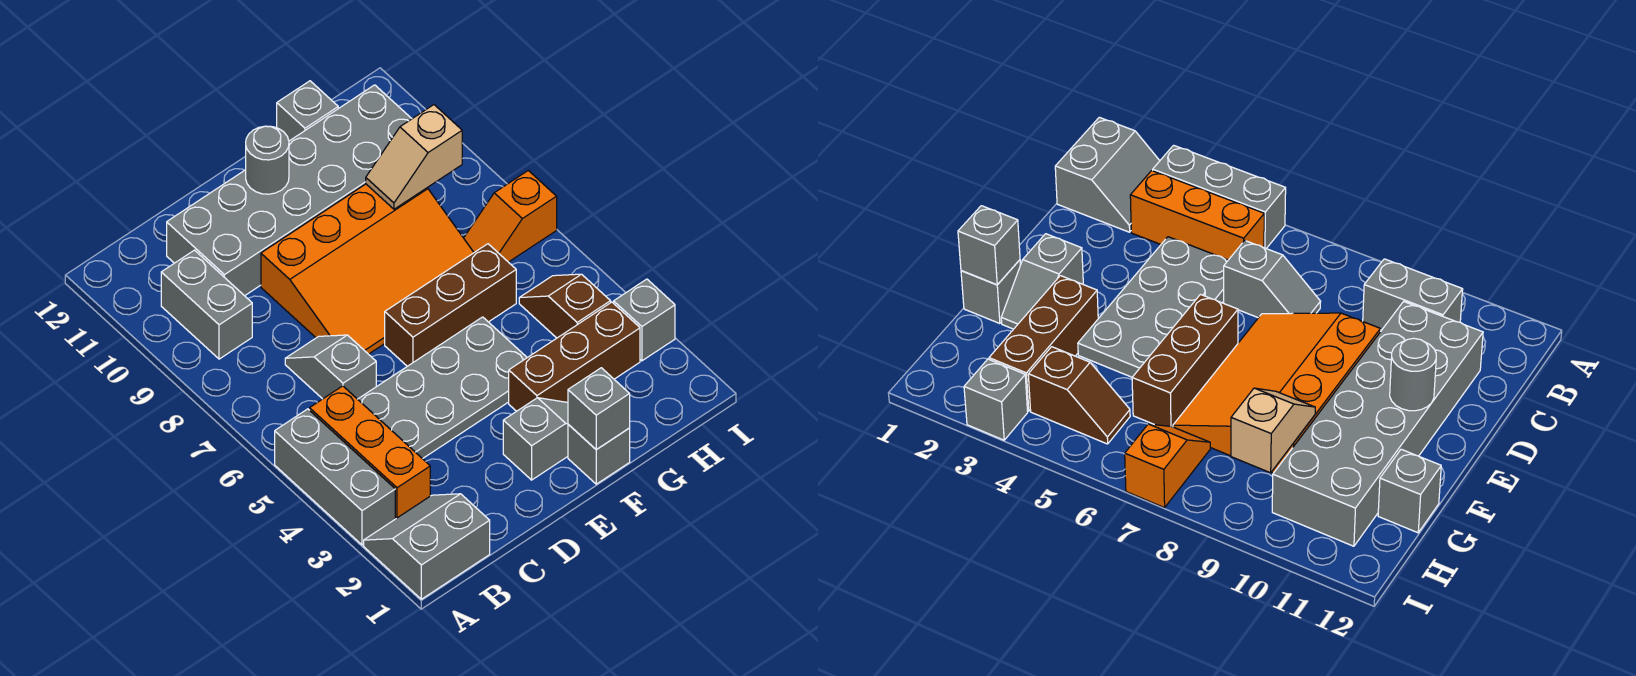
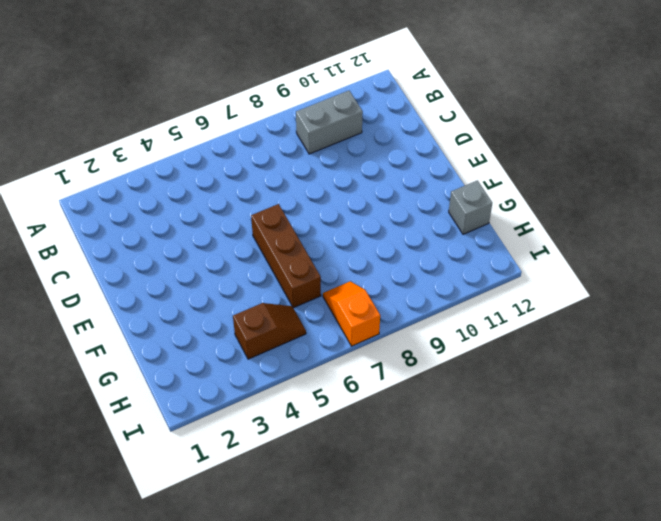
none -> grey slope A1:B2 level 1 top 1
none -> grey brick A3:A5 level 1
none -> orange brick B3:B5 level 1

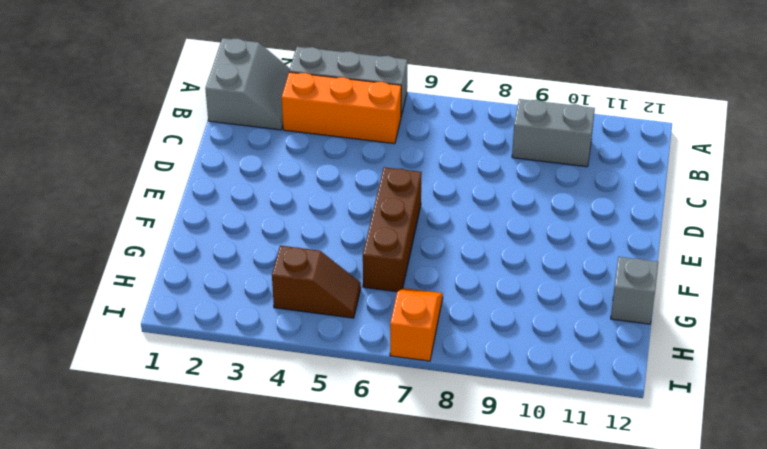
none -> grey plate C4:F5 level 1
none -> grey slope C6:C7 level 1 top 6
none -> grey brick C10:H11 level 1

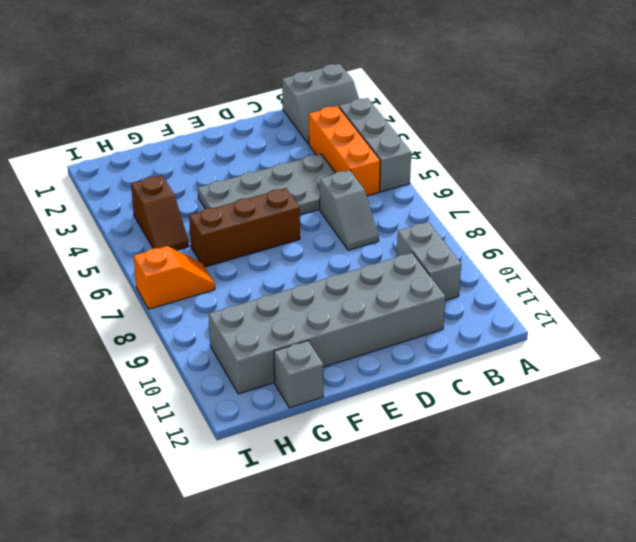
none -> orange slope D7:G9 level 1 top 9
none -> grey slope E2:F2 level 1 top E
none -> grey brick F1 level 1

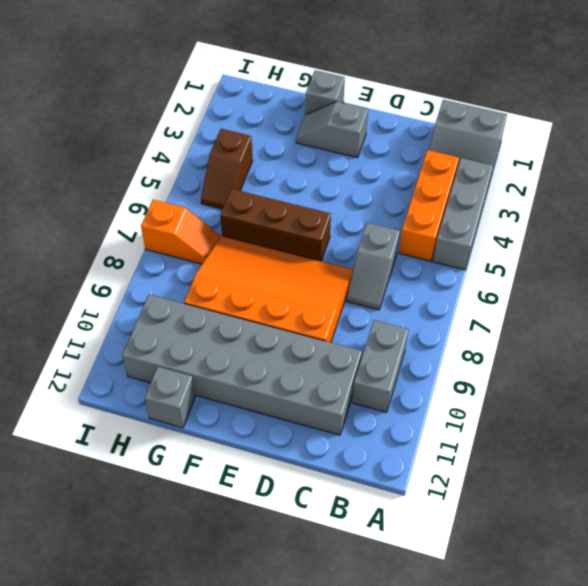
none -> grey plate C4:F5 level 1
none -> brown brick F3:H3 level 1
none -> grey brick I3 level 1

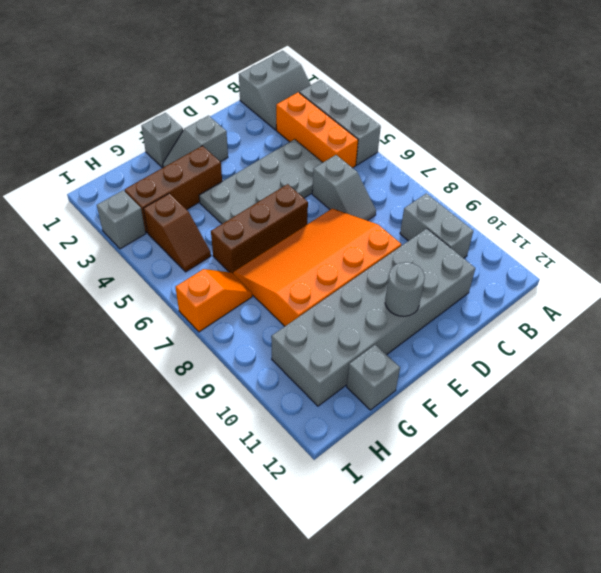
none -> grey brick F1 level 2
none -> tan slope G9:H9 level 2 top H

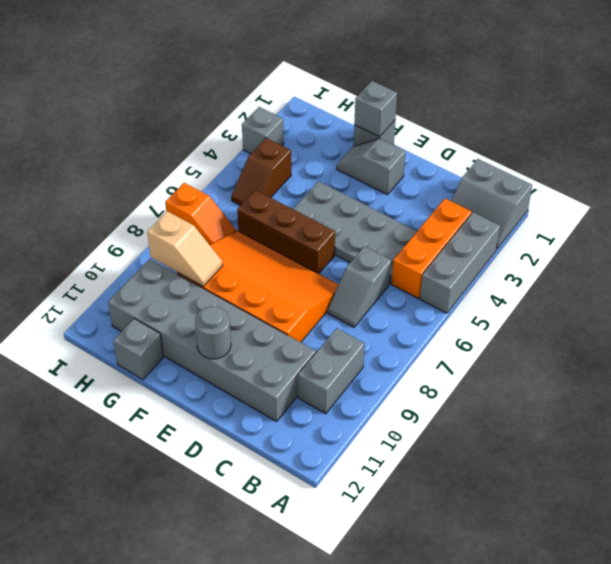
none -> brown brick F3:H3 level 1

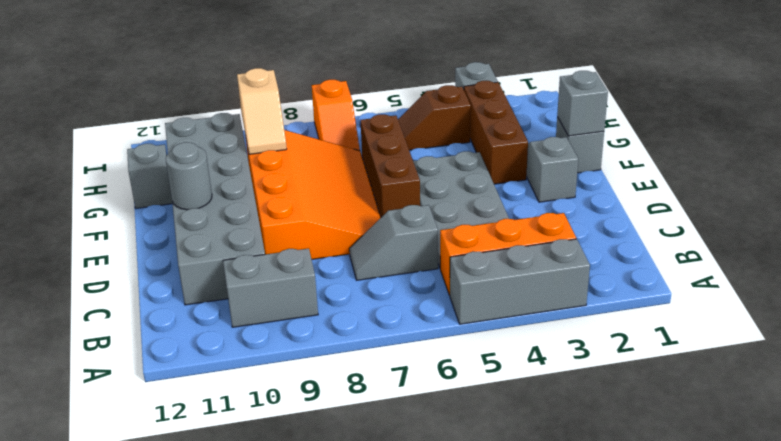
none -> grey slope A1:B2 level 1 top 1

